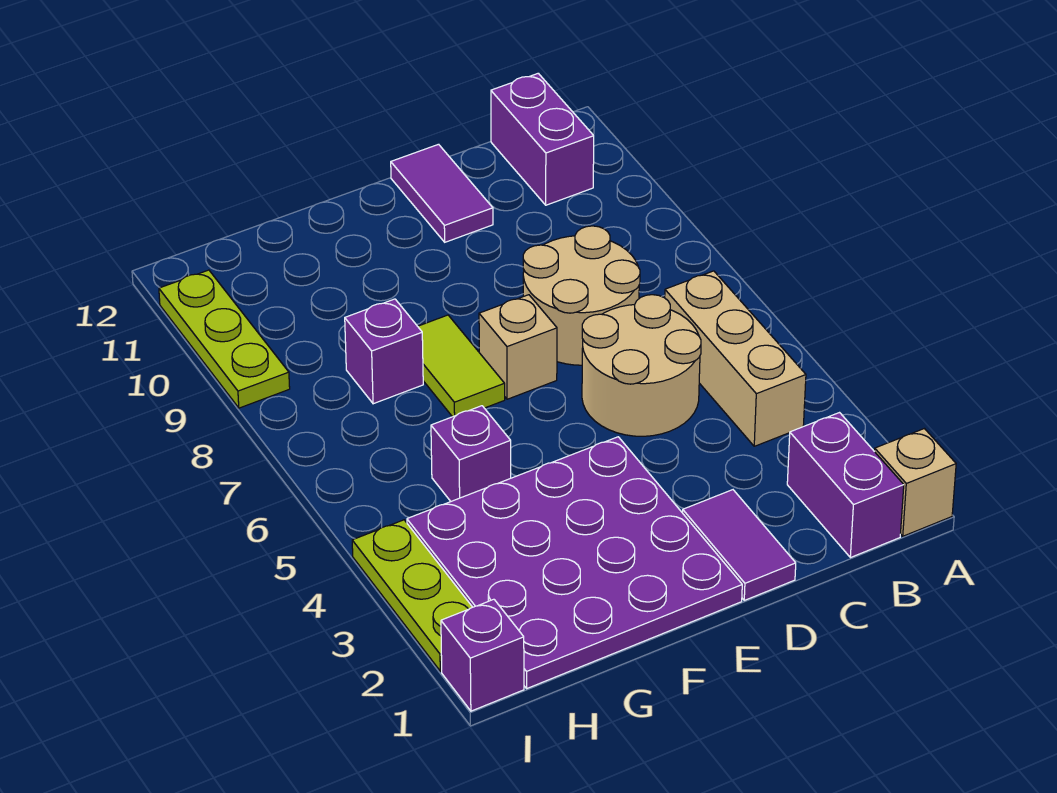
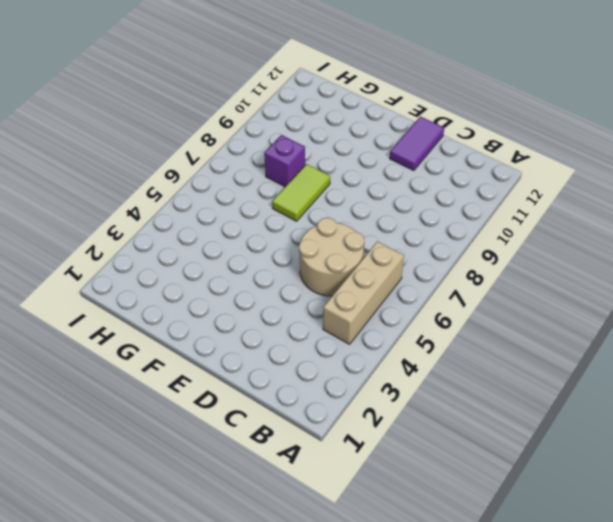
none -> tan brick A1 level 1
none -> purple brick B1:B2 level 1
none -> purple brick B11:B12 level 1

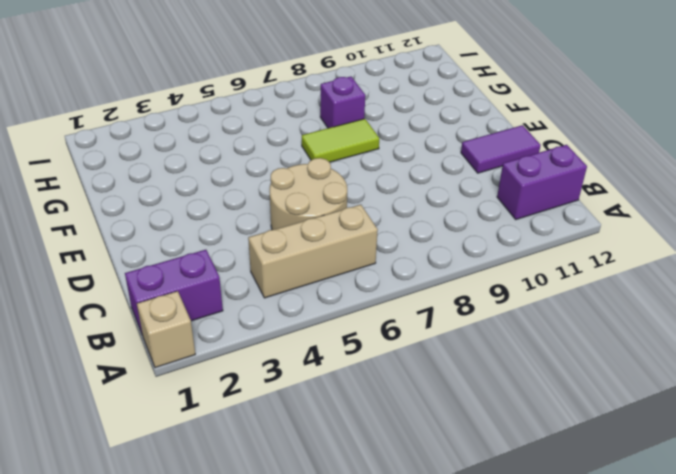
none -> tan round brick C7:D8 level 1
none -> purple tile D1:D2 level 1
none -> purple plate E1:H4 level 1

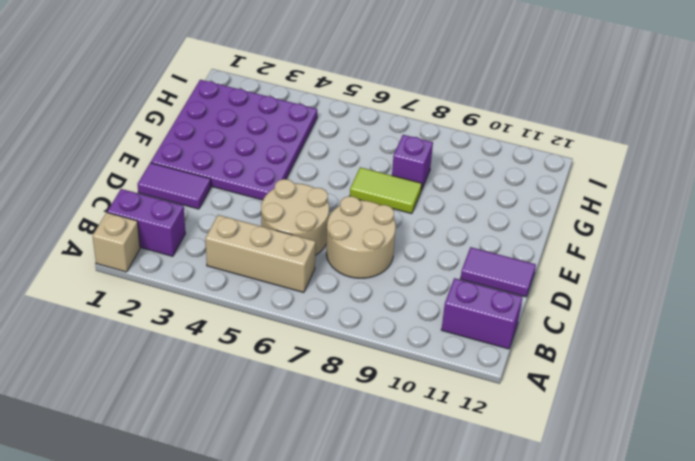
none -> tan brick E7 level 1
none -> purple brick G5 level 1
none -> purple brick I1 level 1

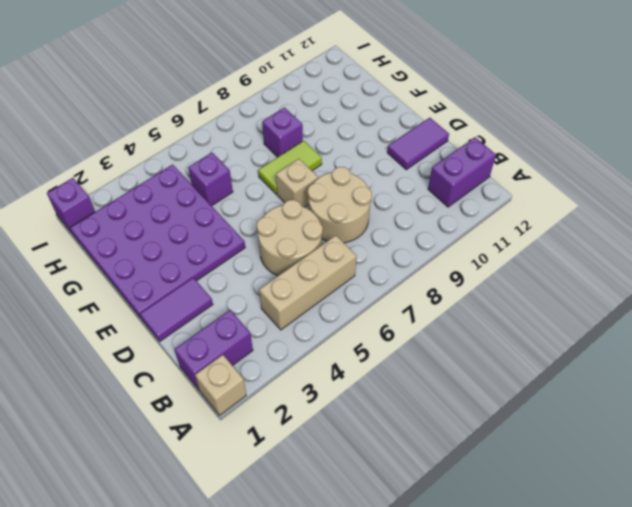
none -> lime plate I2:I4 level 1
none -> lime plate I9:I11 level 1

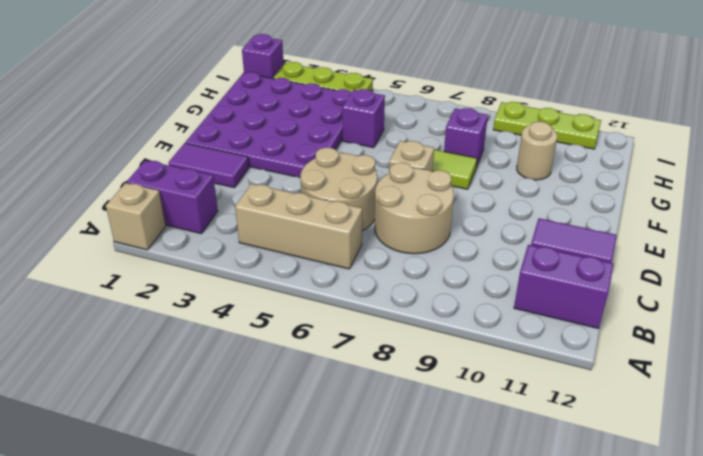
tan round brick G10 level 1 -> none

